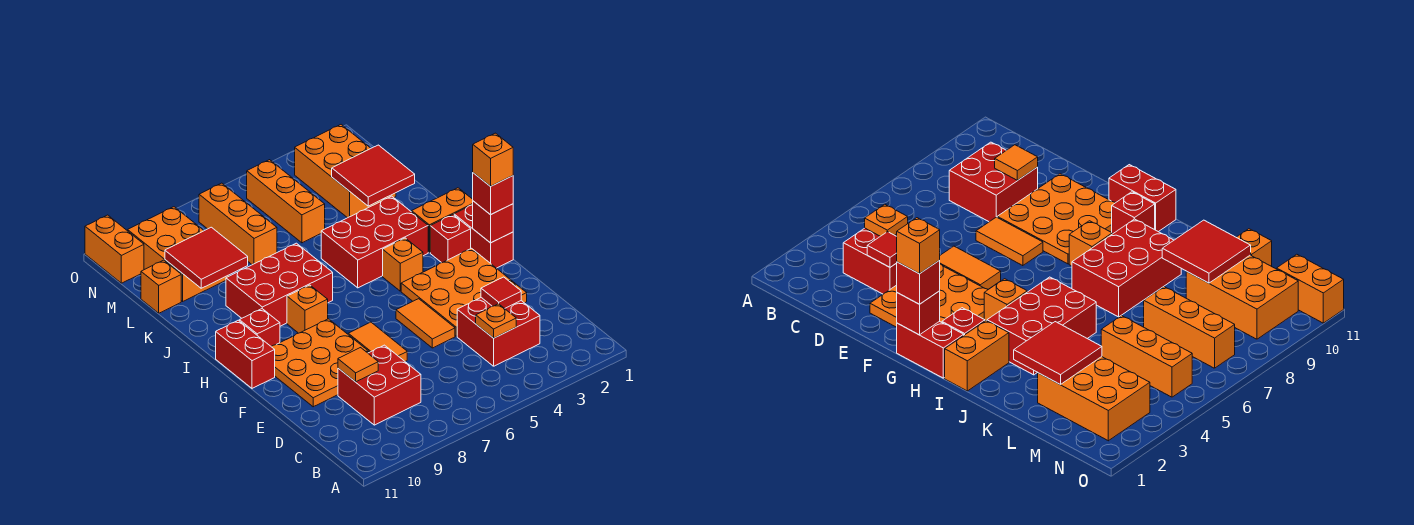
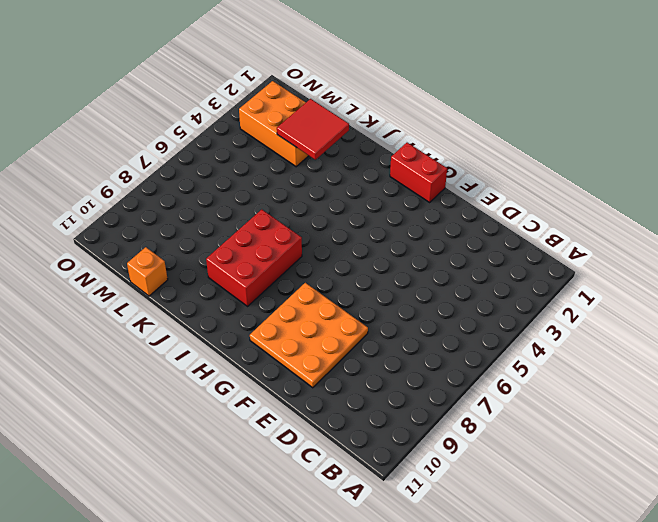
none -> red brick C3:D4 level 1
none -> red brick C8:D9 level 1
none -> orange plate E2:G4 level 1

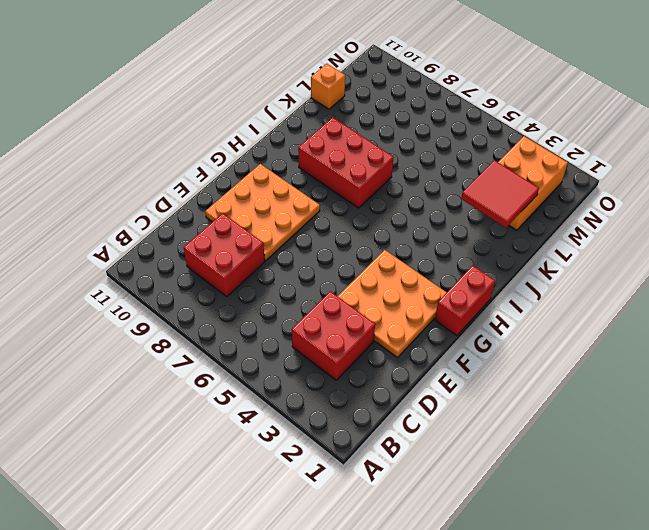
none -> orange tile E5:F5 level 1
none -> orange tile E7:F7 level 1
none -> red brick G11:H11 level 1

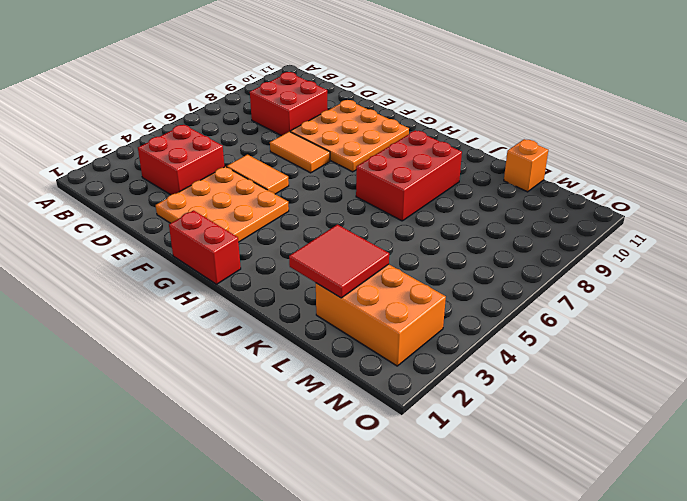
none -> red brick G11:H11 level 1
none -> red brick H2 level 1
none -> orange brick H4 level 1

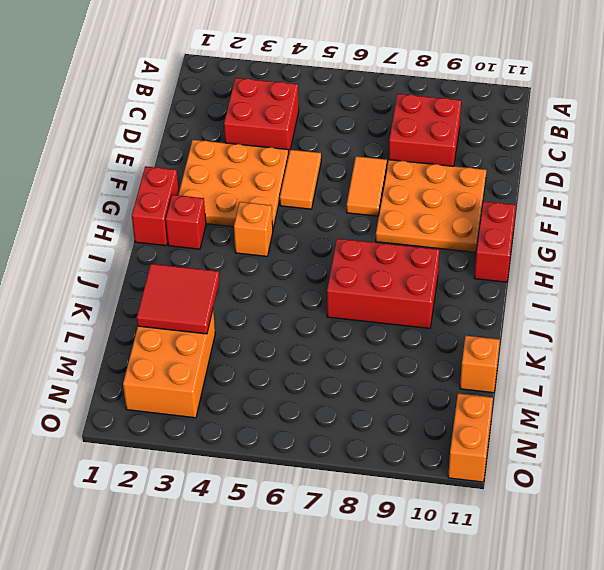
none -> orange brick H8 level 1
none -> red brick H10 level 1
none -> orange brick I1:I2 level 1

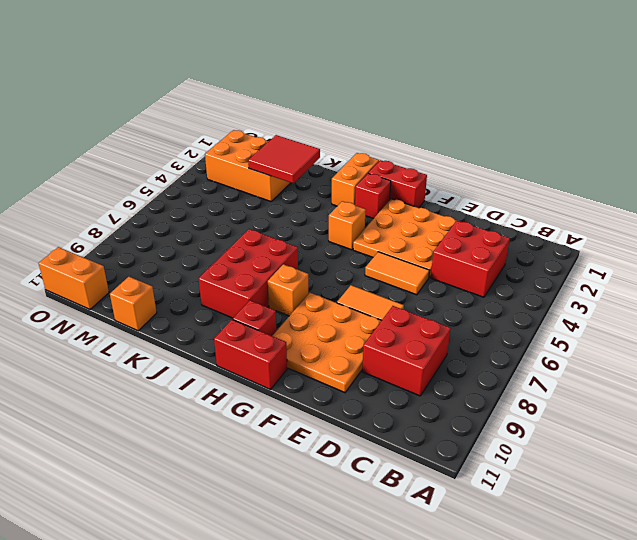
none -> red brick I3:J5 level 1
none -> orange brick L5:N5 level 1
none -> orange brick L7:N7 level 1

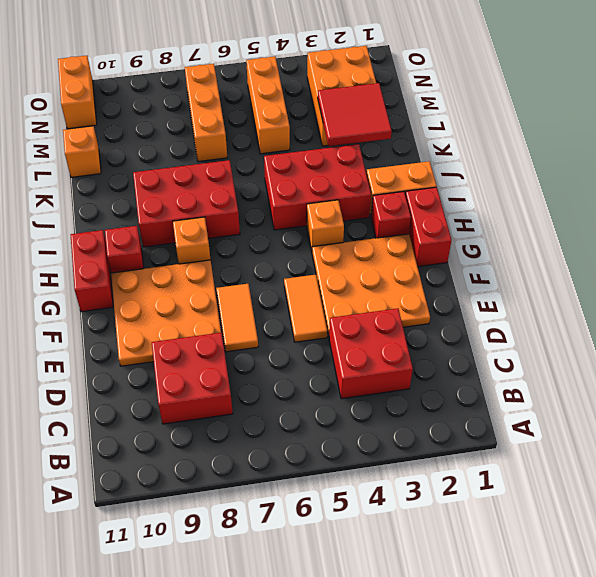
none -> orange brick L9:N10 level 1
none -> orange plate C4 level 2
none -> red tile D3 level 2

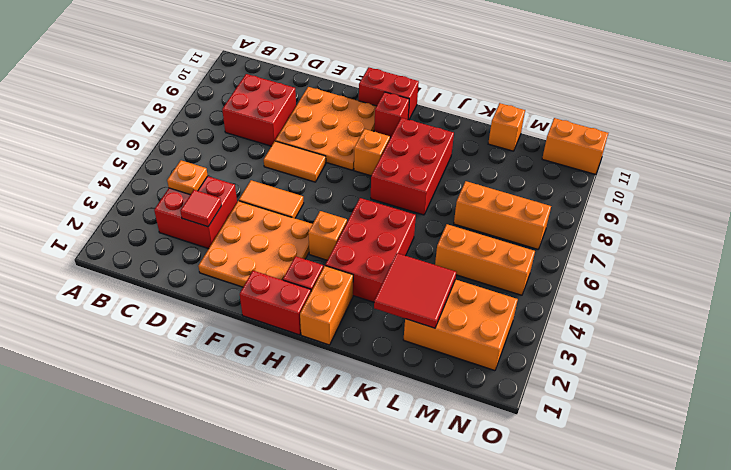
none -> orange brick L9:N10 level 1
none -> orange tile D9 level 2
none -> red brick G1 level 2

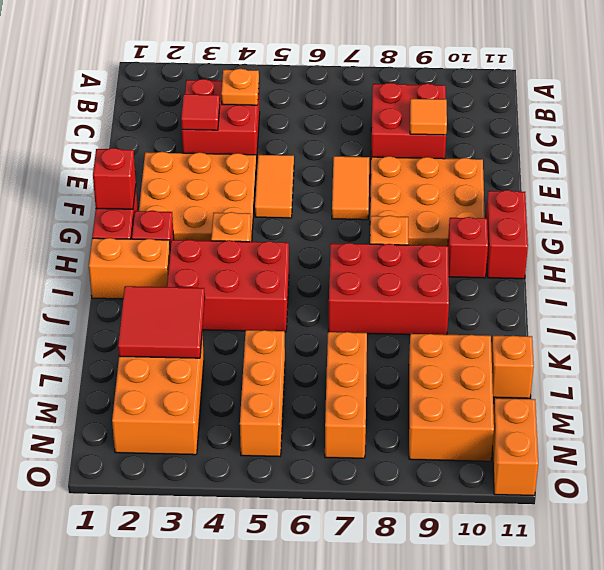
none -> red tile K9:L10 level 2
none -> red brick G1 level 3
none -> orange brick G1 level 4

